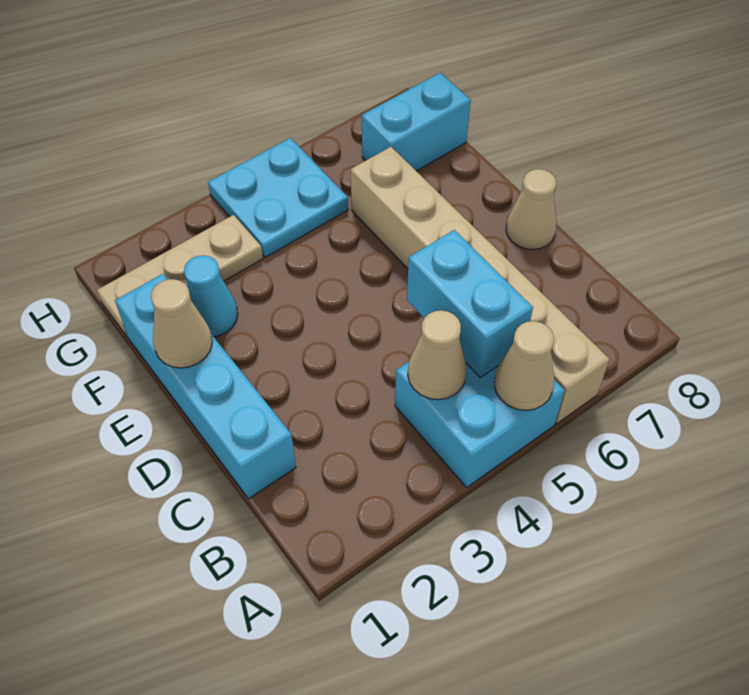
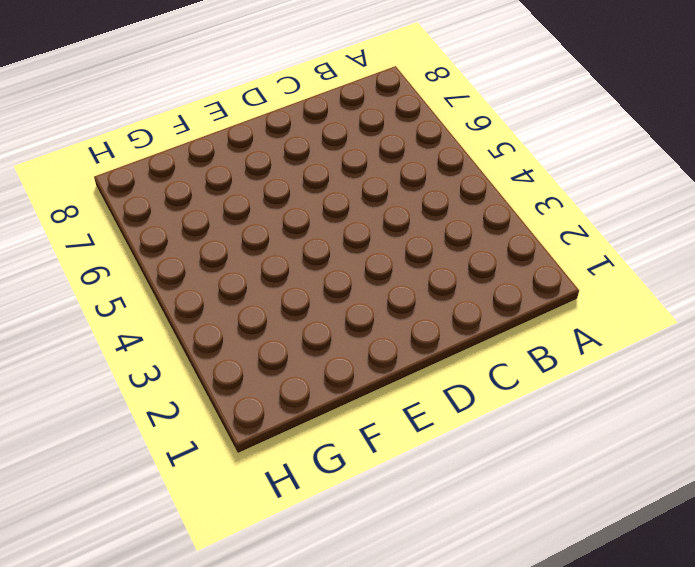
none -> cyan brick A4:B5 level 1
none -> tan brick A6:F6 level 1
none -> cyan brick C1:F1 level 1

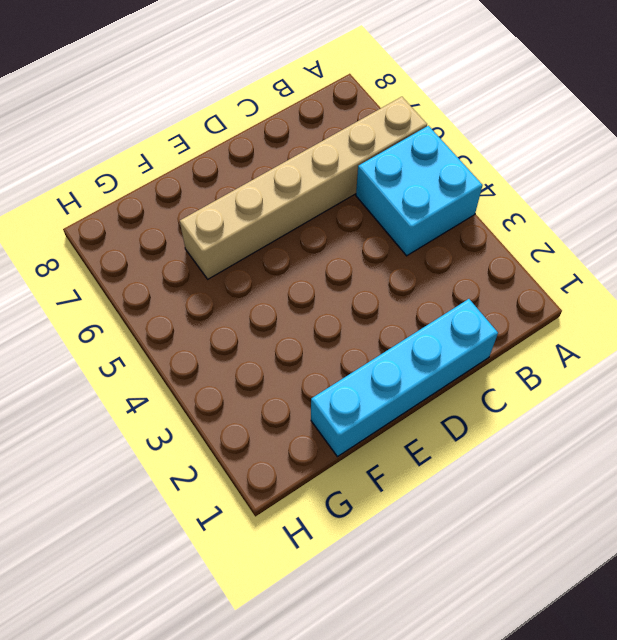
none -> tan cone D8 level 1
none -> cyan cone F2 level 1
none -> tan plate G1:G3 level 1

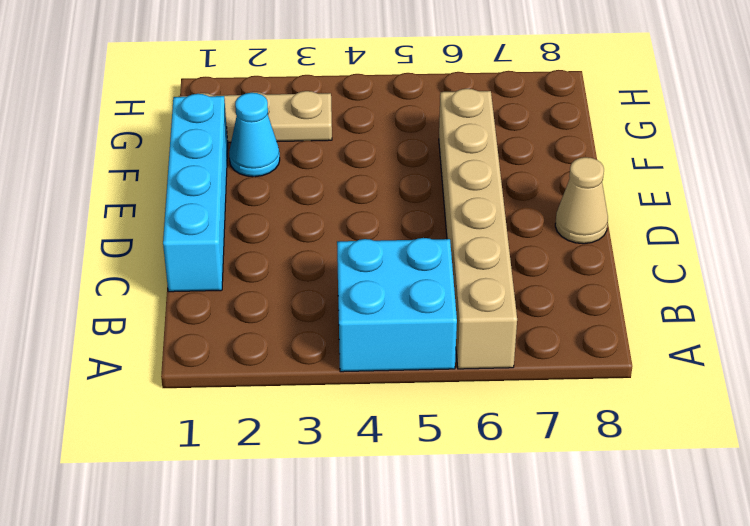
none -> cyan plate G4:H5 level 1
none -> cyan brick G7:G8 level 1
none -> tan cone A5 level 2

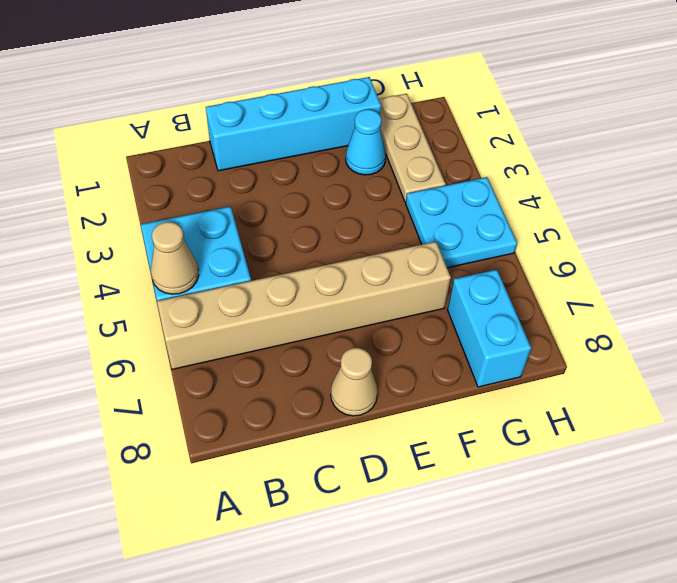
none -> tan cone B4 level 2
none -> cyan brick B5:C5 level 2
none -> tan cone E1 level 2

